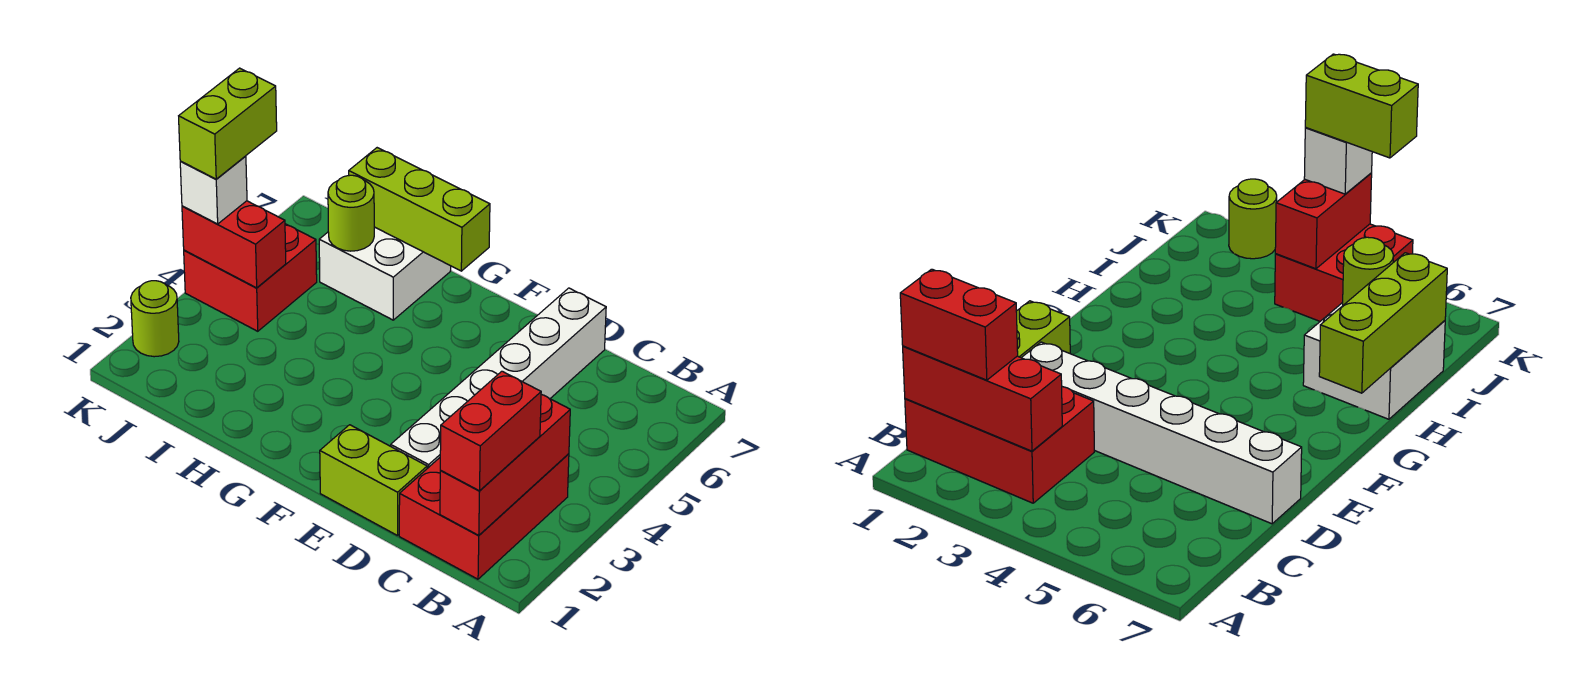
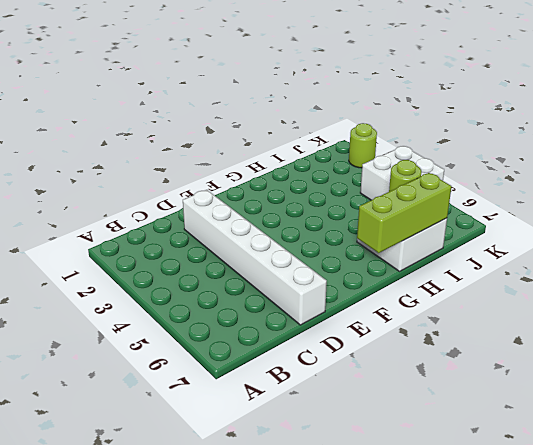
white brick J4:K5 level 1 -> red brick J4:K5 level 1
none -> red brick B1:C3 level 1
none -> lime brick D1:E1 level 1
none -> red brick B1:B3 level 2

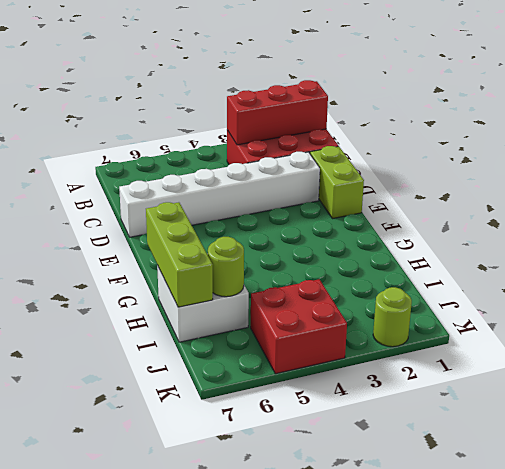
none -> red brick J4:K4 level 2
none -> red brick B1:B2 level 3
none -> white brick K4 level 3

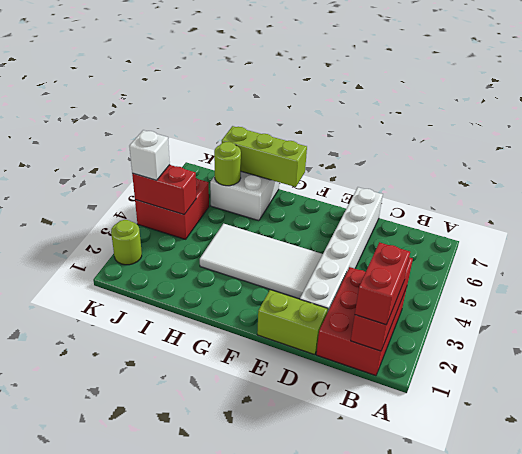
white tile E3:H4 level 1 -> none
none -> lime brick K4:K5 level 4

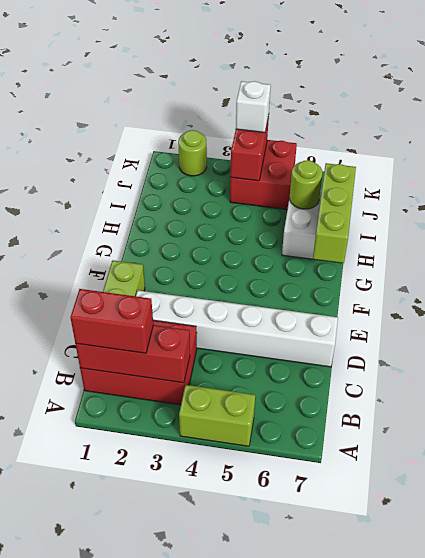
lime brick A4:A5 level 1 -> lime brick K4:K5 level 4

